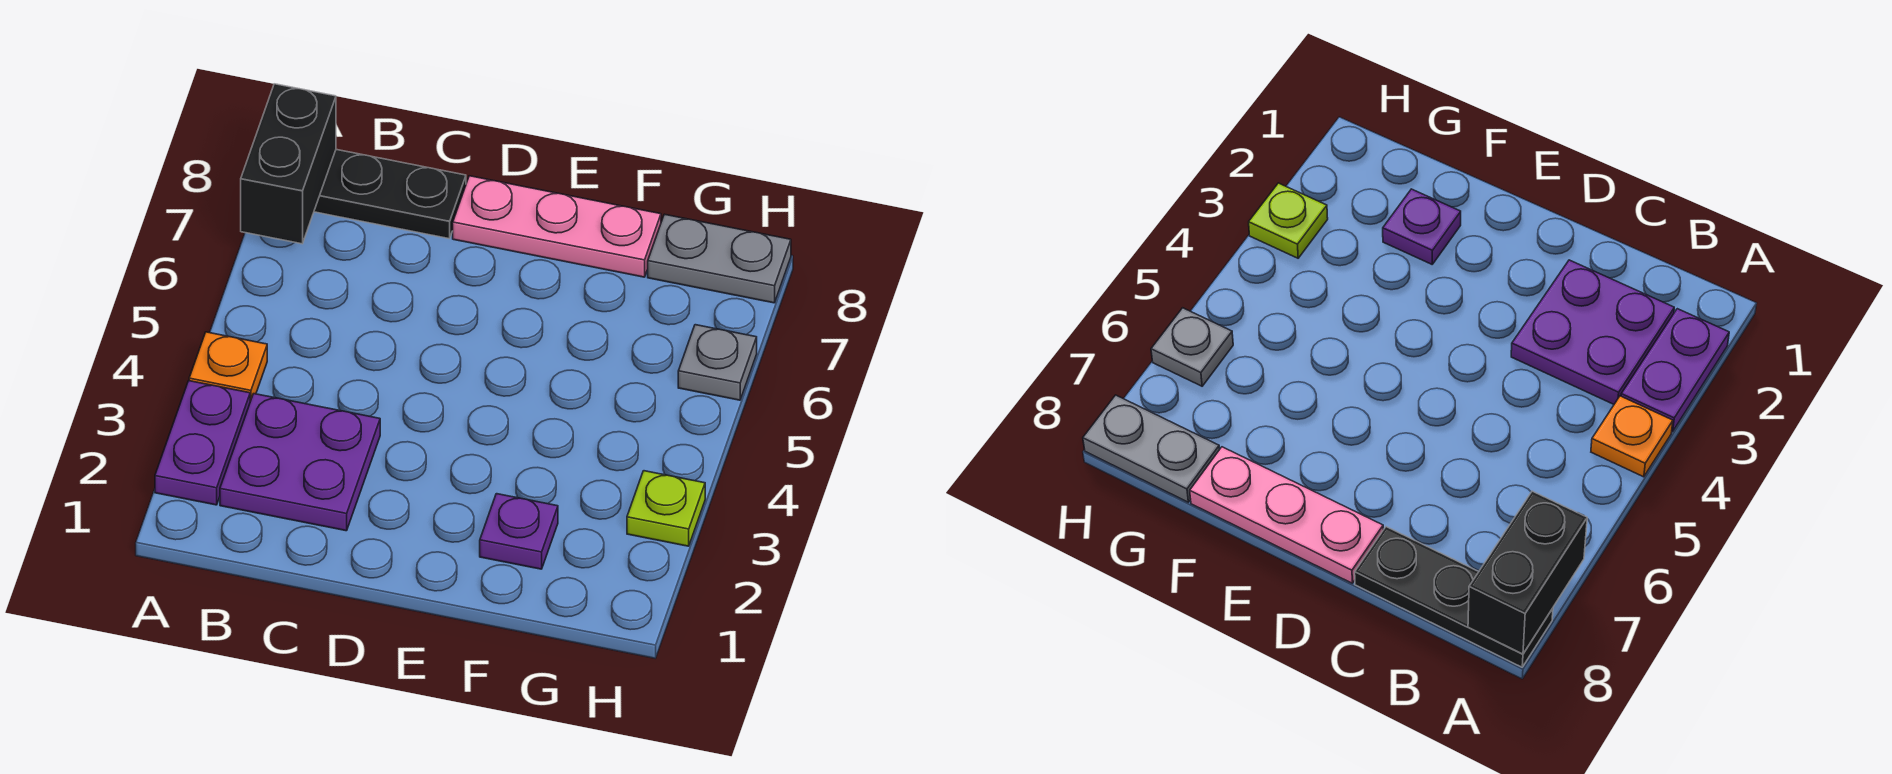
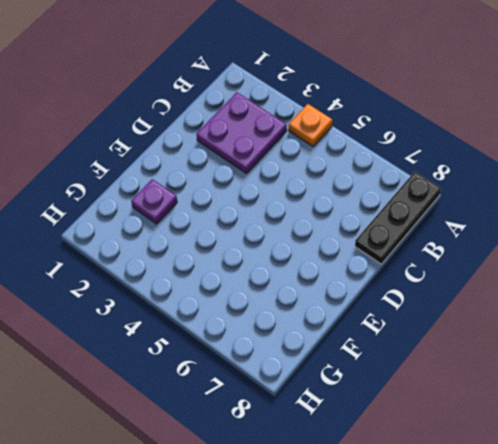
none -> purple plate A2:A3 level 1
none -> pink plate D8:F8 level 1

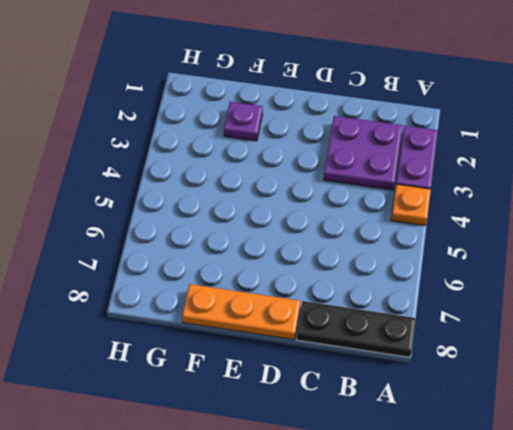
orange plate D8:F8 level 1 -> pink plate D8:F8 level 1
none -> grey plate G8:H8 level 1
none -> lime plate H3 level 1

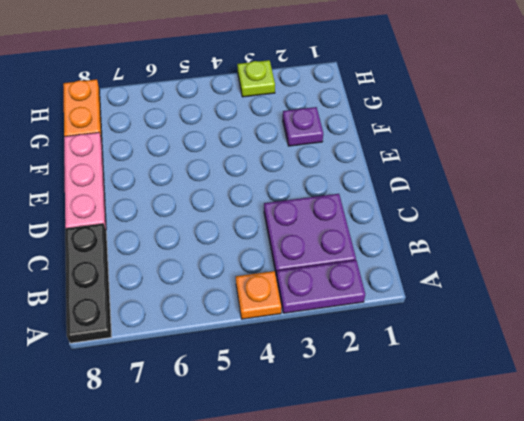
orange plate G8:H8 level 1 -> grey plate G8:H8 level 1
none -> grey plate H6 level 1
none -> black brick A7:A8 level 2

